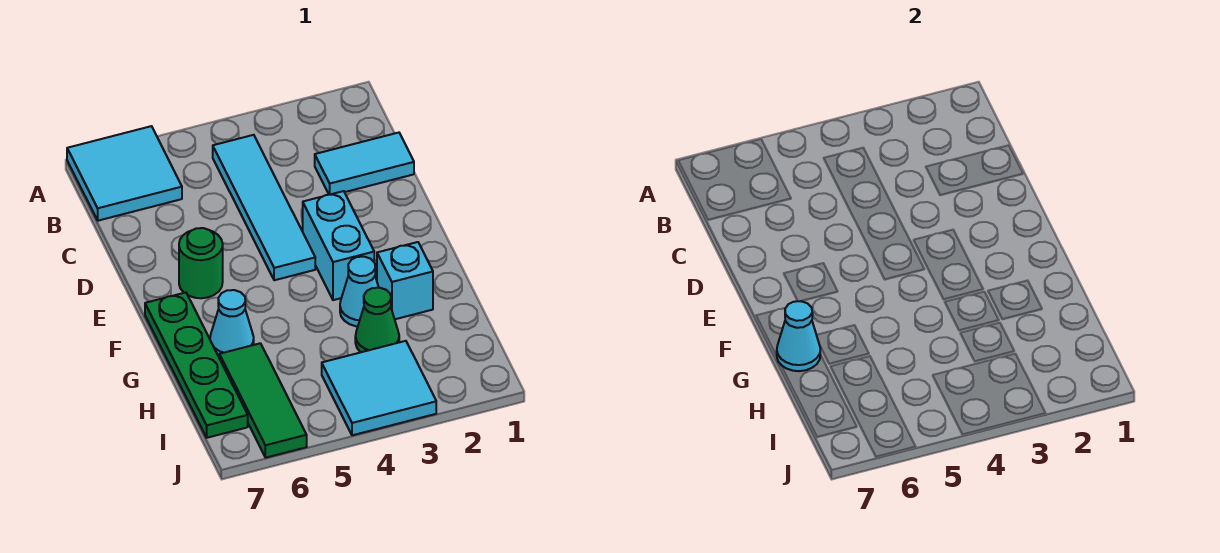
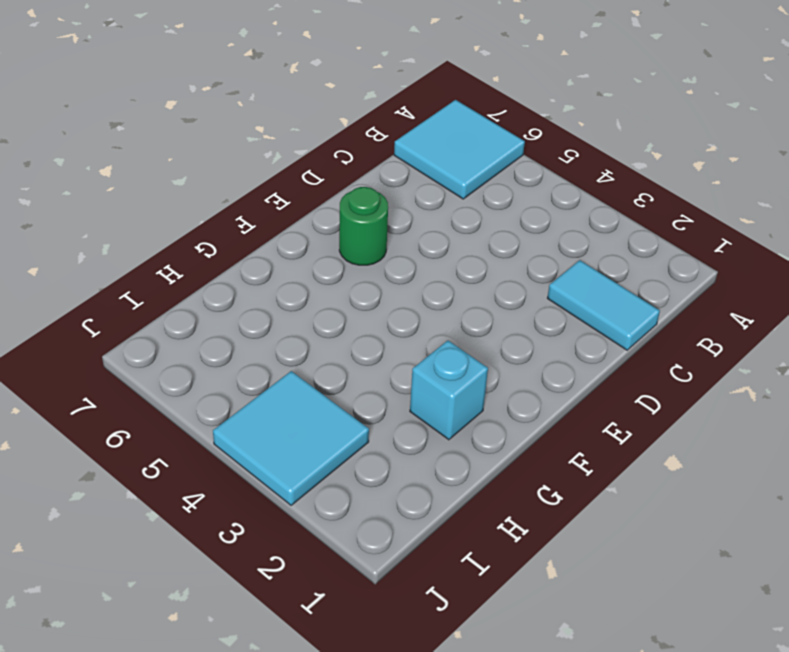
none -> cyan tile B4:E4 level 1
none -> cyan brick E3:F3 level 1
none -> green plate F7:I7 level 1

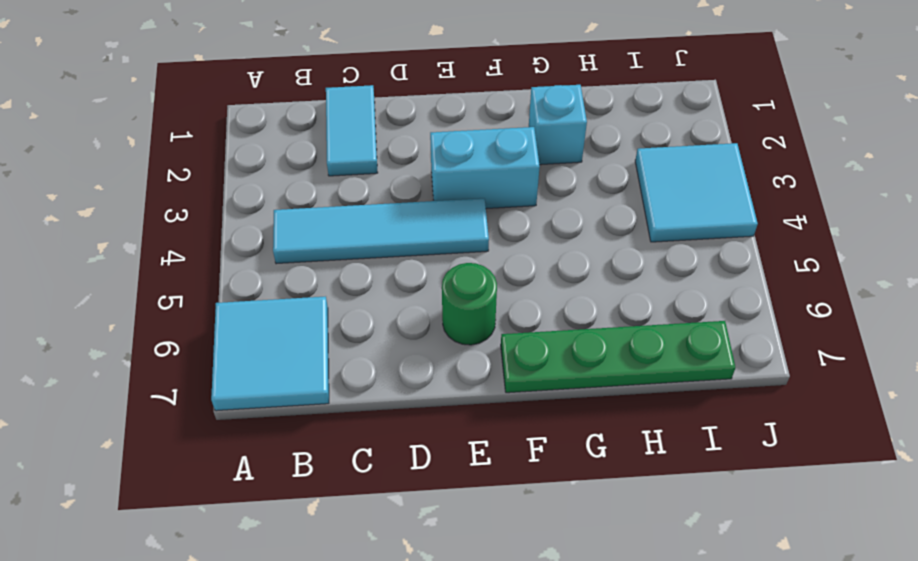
none -> cyan cone G3 level 1
none -> cyan cone G6 level 1
none -> green cone H3 level 1

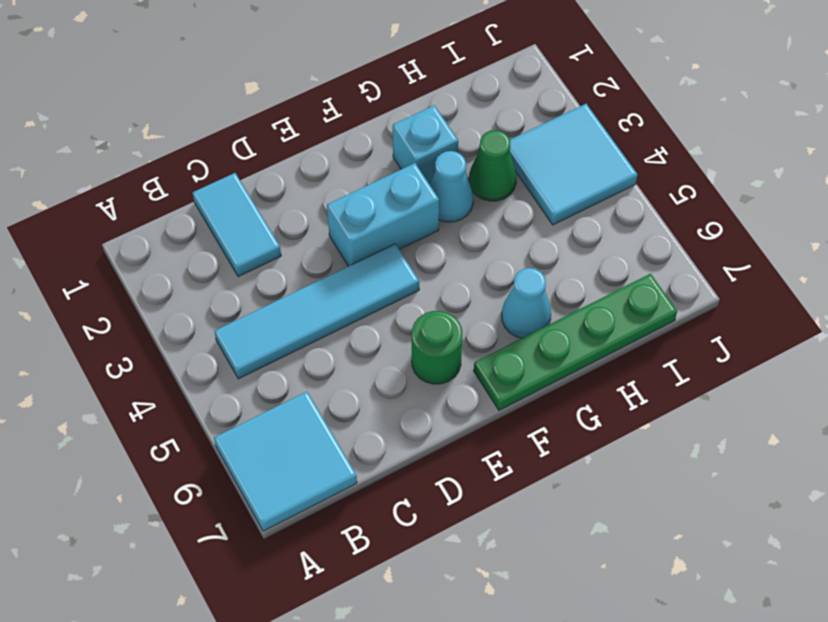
none -> green tile H6:J6 level 1
none -> cyan cone G7 level 2

